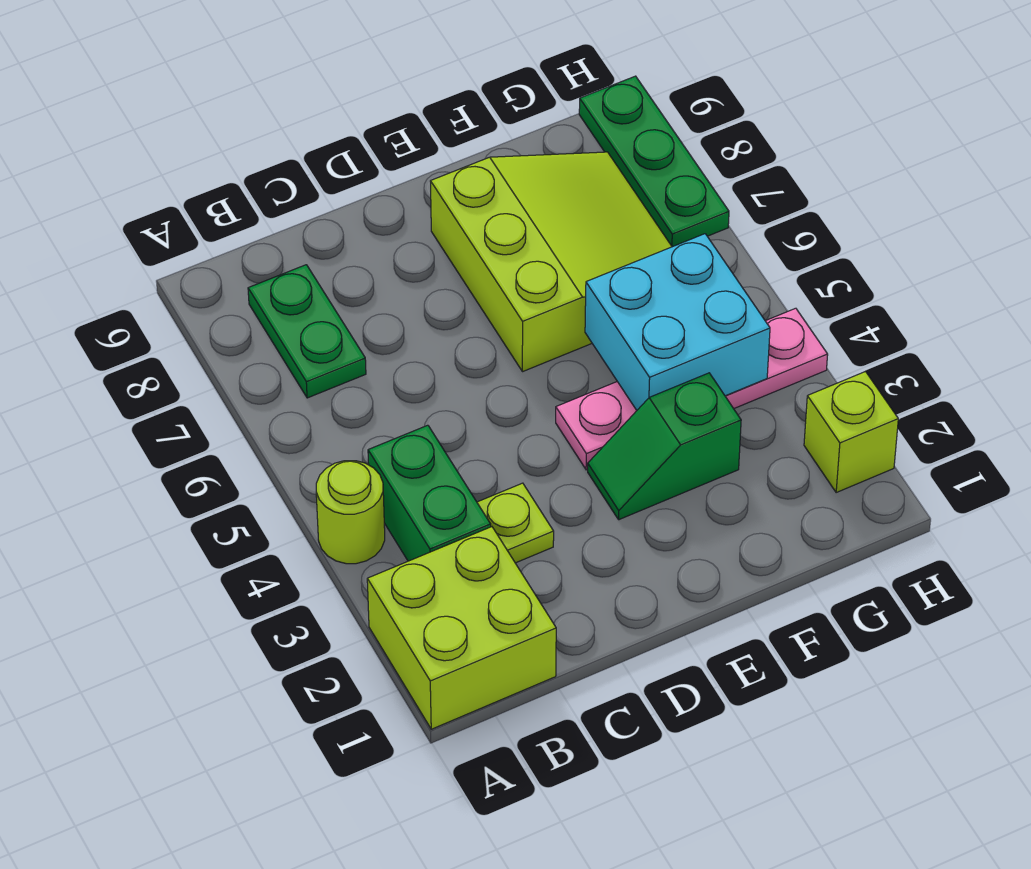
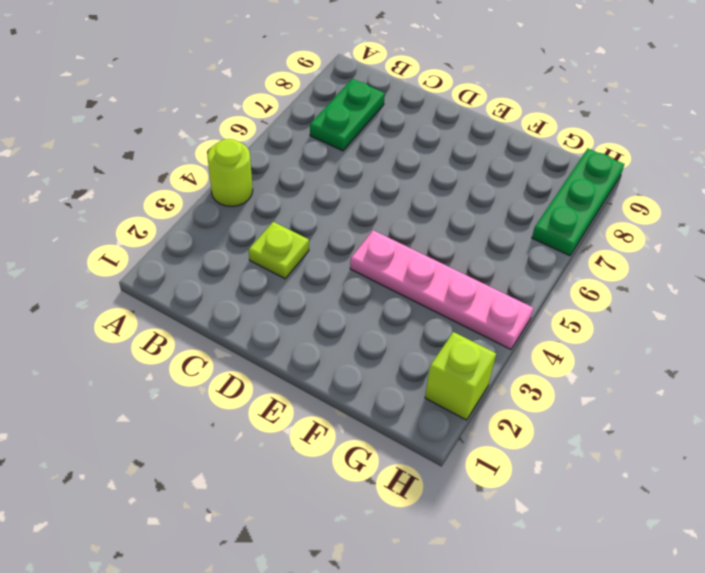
none -> lime brick A1:B2 level 1
none -> green brick B3:B4 level 1

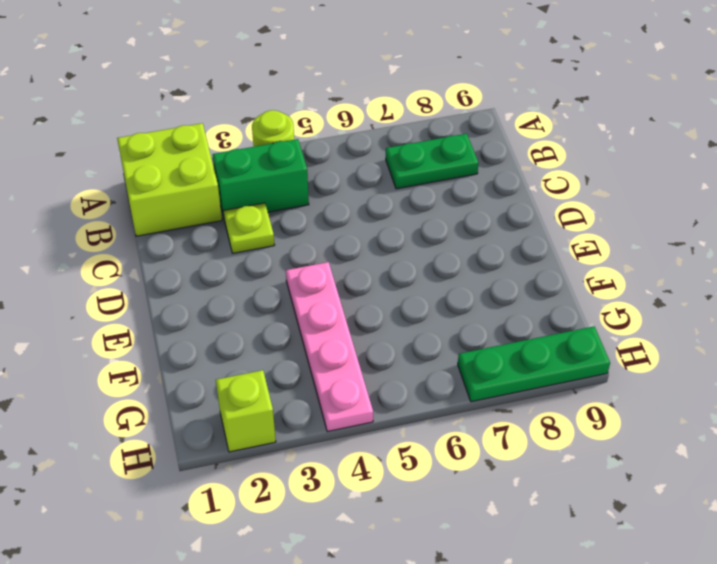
none -> green slope E3:F3 level 1 top F
none -> lime slope E6:G8 level 1 top E

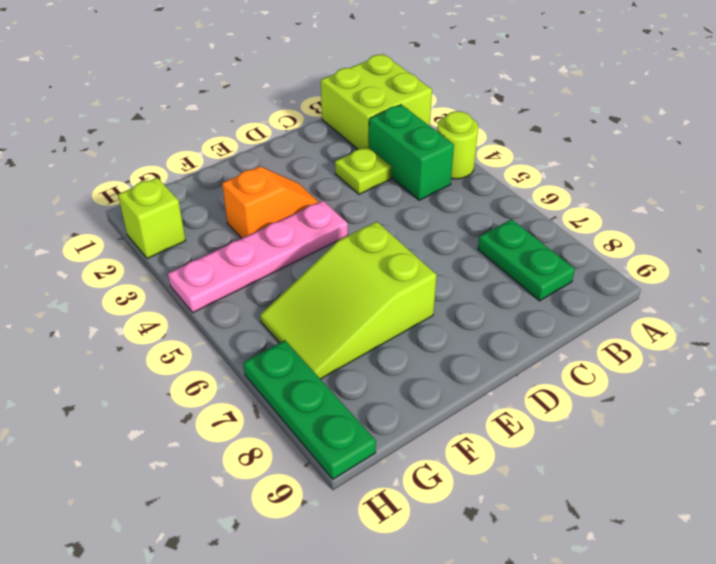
orange slope E3:F3 level 1 top F -> green slope E3:F3 level 1 top F
lime slope E6:G7 level 1 top E -> lime slope E6:G8 level 1 top E
none -> cyan brick F4:G5 level 2

